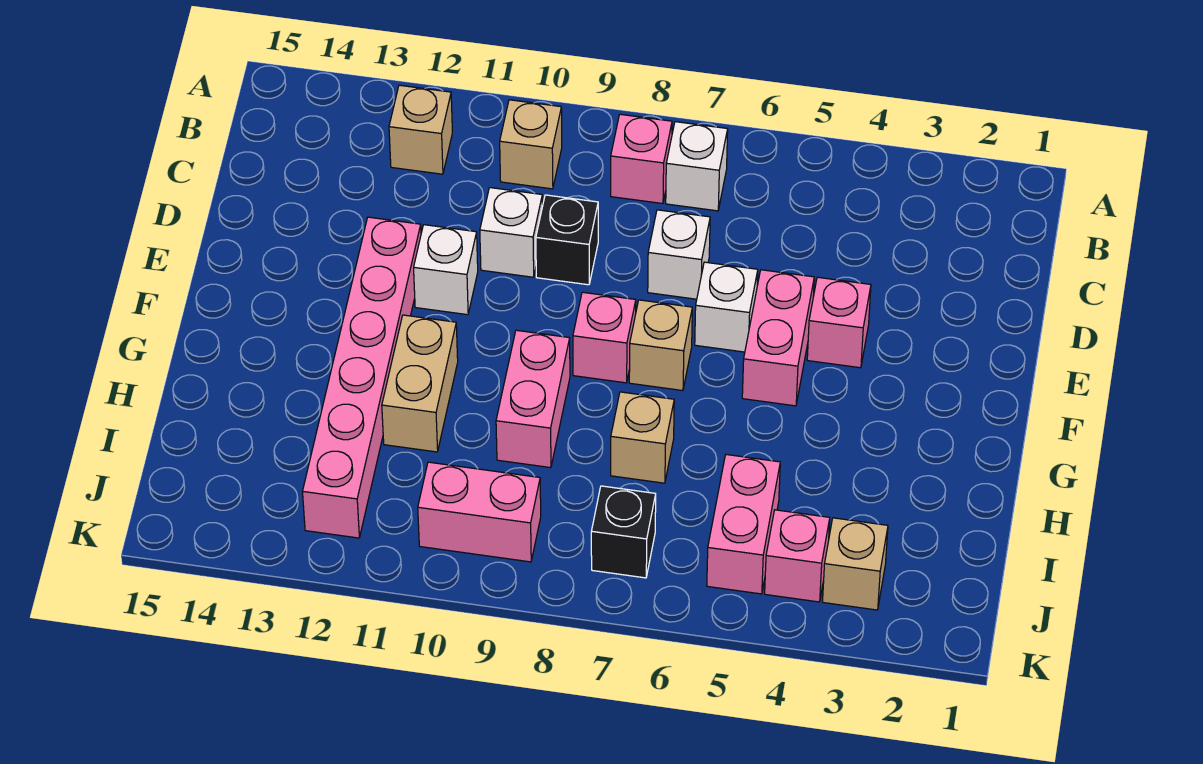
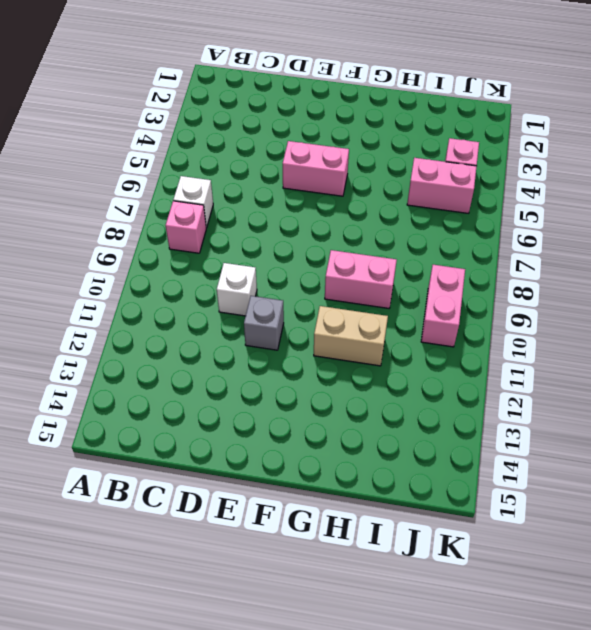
grey brick E11 level 1 -> white brick E11 level 1
none -> tan brick B10 level 1
none -> tan brick B12 level 1
none -> white brick D7 level 1

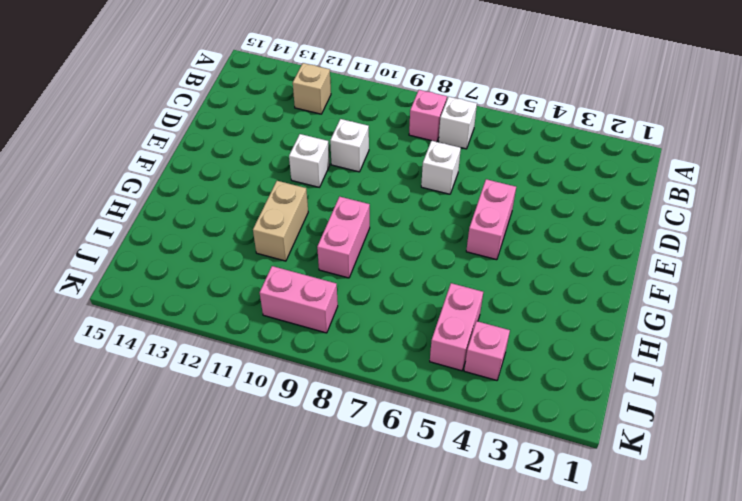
none -> tan brick B10 level 1
none -> black brick D9 level 1
none -> pink brick E4 level 1

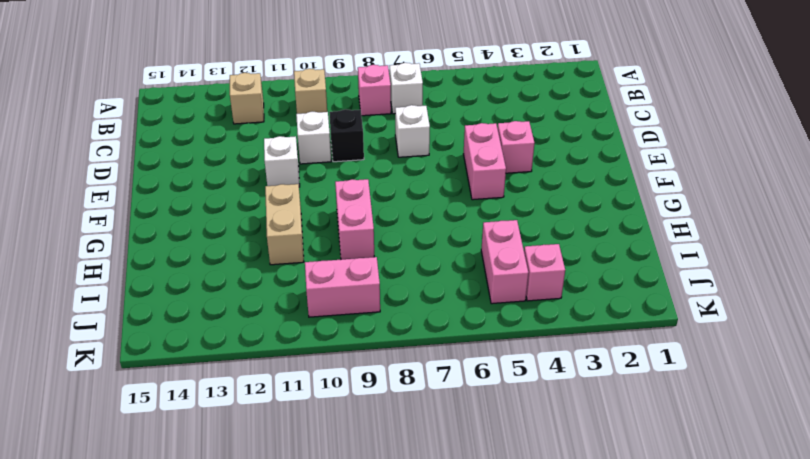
none -> white brick E6 level 1
none -> pink brick E12:J12 level 1
none -> tan brick F7 level 1

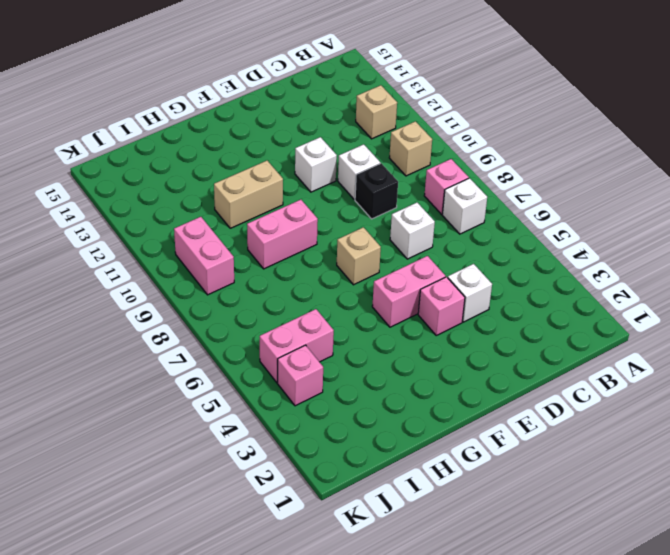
white brick D4 level 1 -> white brick E6 level 1
none -> pink brick E12:J12 level 1
none -> pink brick F8 level 1
none -> tan brick H7 level 1

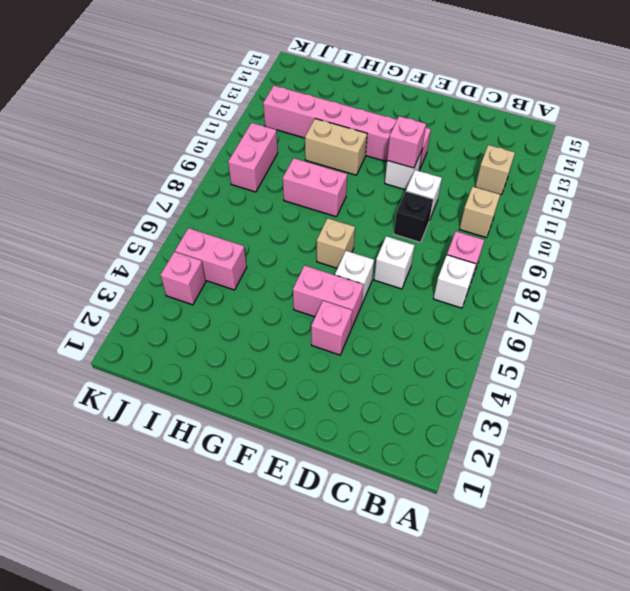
pink brick E11 level 2 -> pink brick F8 level 1
none -> tan brick H7 level 1
none -> tan brick J3 level 1
none -> black brick J7 level 1

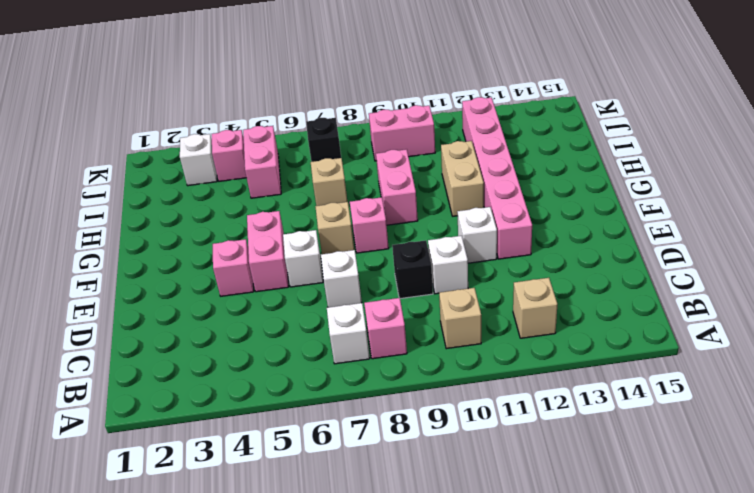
white brick J3 level 1 -> tan brick J3 level 1

